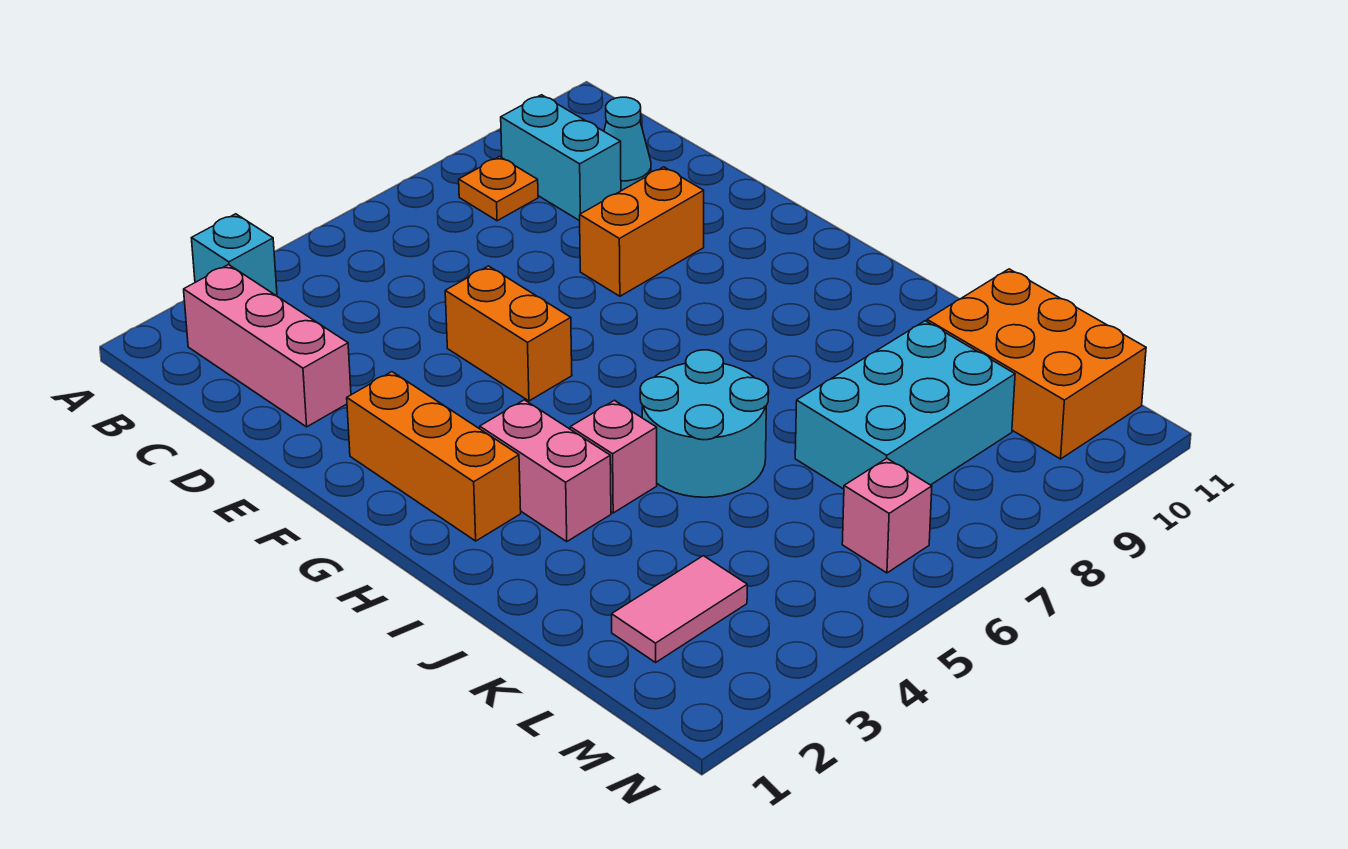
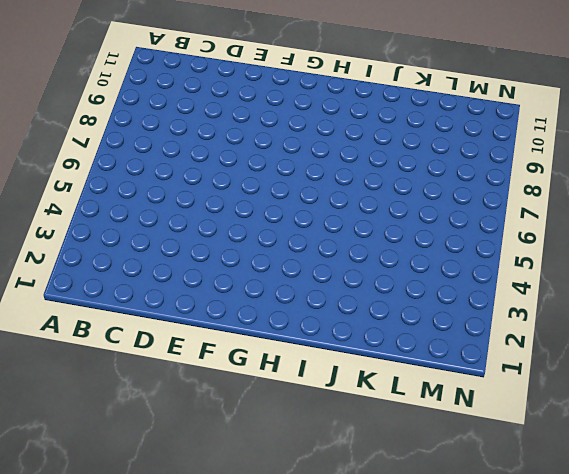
none -> cyan brick A3 level 1
none -> pink brick B2:D2 level 1
none -> orange plate B8 level 1

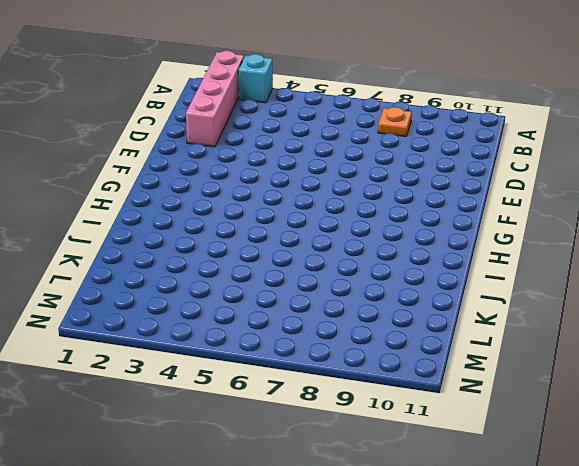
pink brick A2:D2 level 1 -> pink brick B2:D2 level 1
none -> cyan brick B9:C9 level 1
none -> cyan cone C10 level 1
none -> orange brick E5:F5 level 1

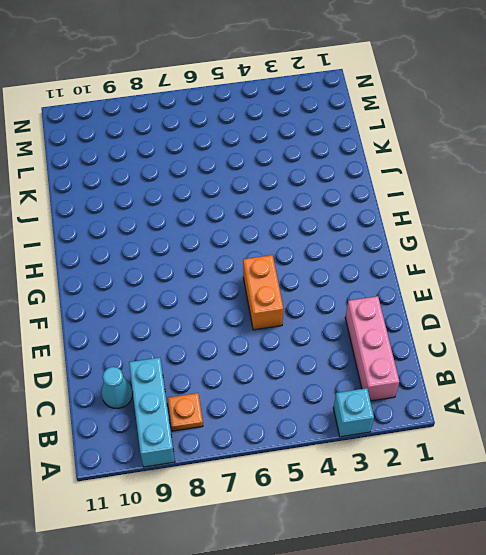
cyan brick A9:C9 level 1 -> cyan brick B9:C9 level 1
none -> orange brick E8:E9 level 1
none -> orange brick F2:H2 level 1
none -> pink brick H3:I3 level 1

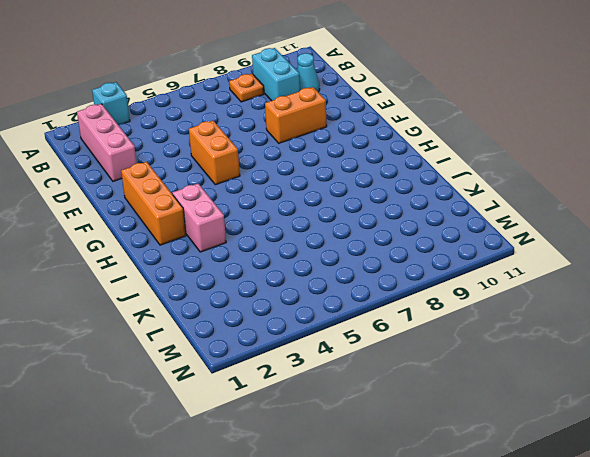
none -> pink brick I4 level 1
none -> cyan round brick I5:J6 level 1
none -> cyan brick K7:L9 level 1

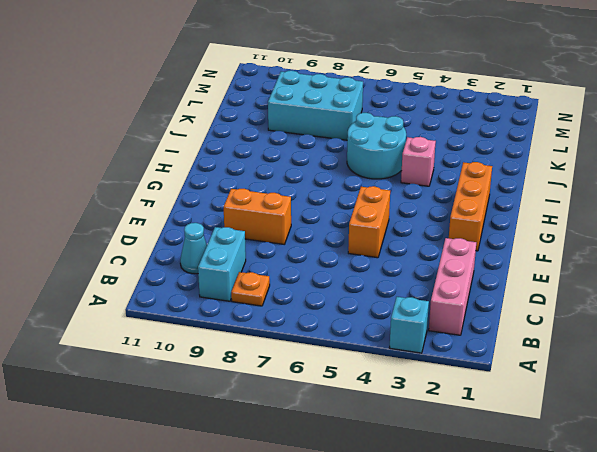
none -> pink brick H3:I3 level 1
none -> orange brick K10:M11 level 1
none -> pink tile L2:L3 level 1

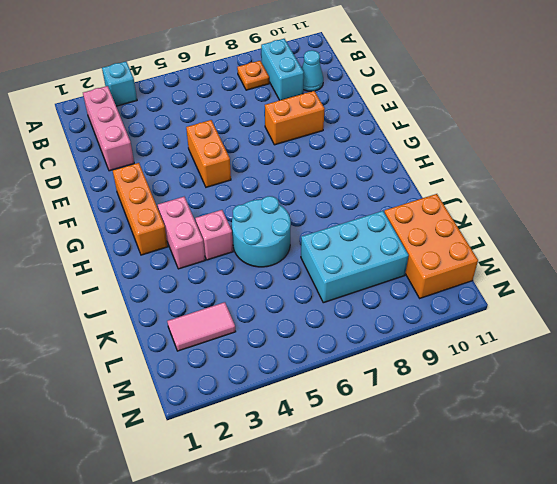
none -> pink brick M6 level 1

